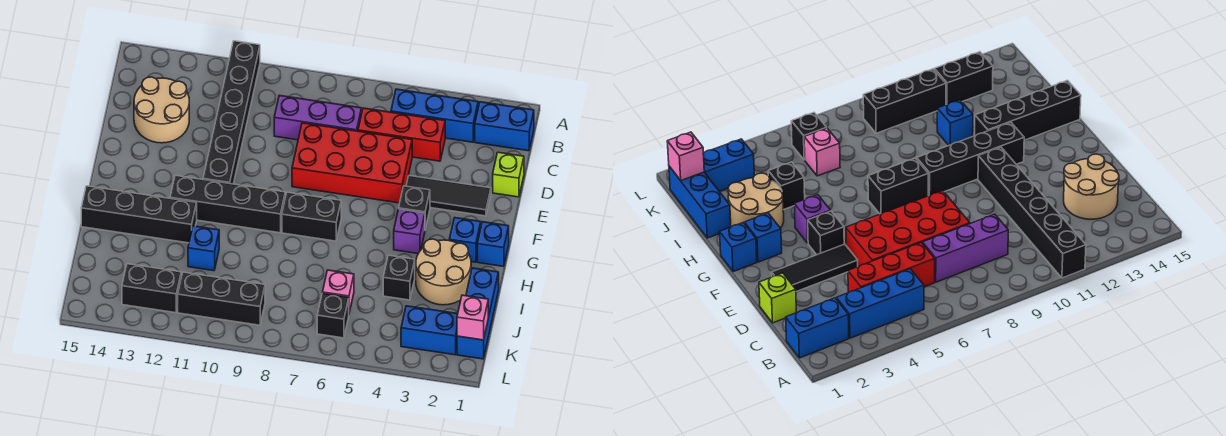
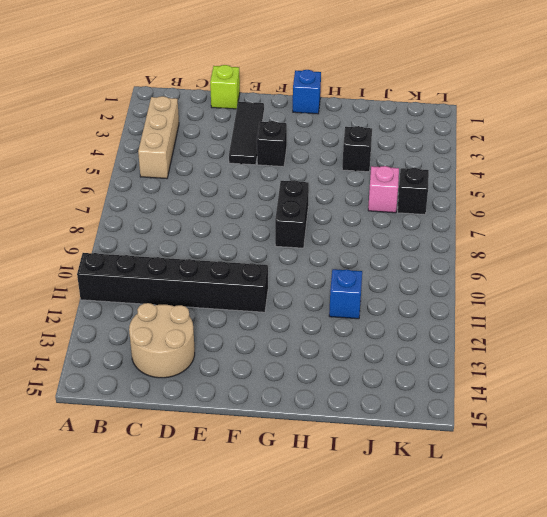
tan brick B3:B5 level 1 -> blue brick B3:B5 level 1
none -> blue brick B1:B2 level 1
none -> red brick C4:C6 level 1
none -> purple brick C7:C9 level 1

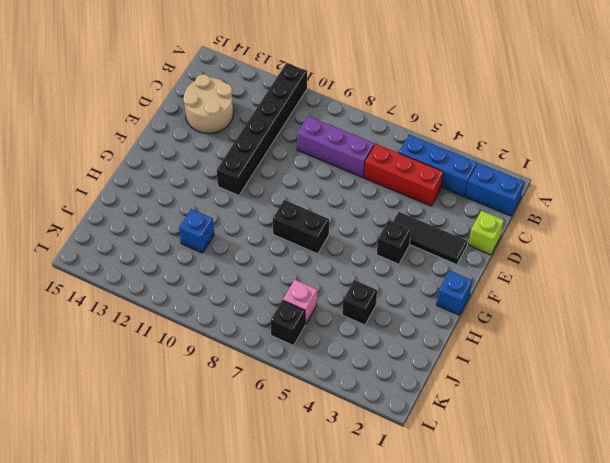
none -> red brick D5:E8 level 1
none -> blue brick G2 level 1
none -> purple brick G4 level 1

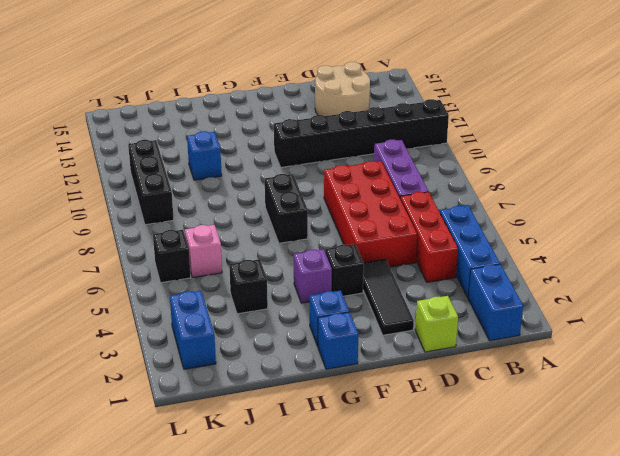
none -> black brick G9:G12 level 1
none -> tan round brick H2:I3 level 1
none -> black brick H12:H15 level 1

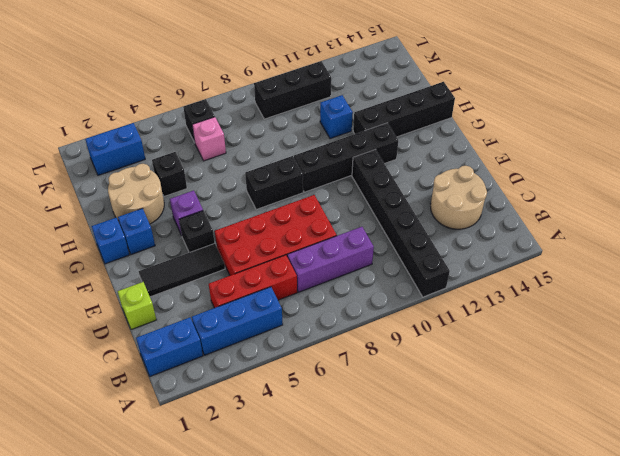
none -> blue brick I1:K1 level 1
none -> black brick K12:K13 level 1
none -> pink brick K1 level 2

